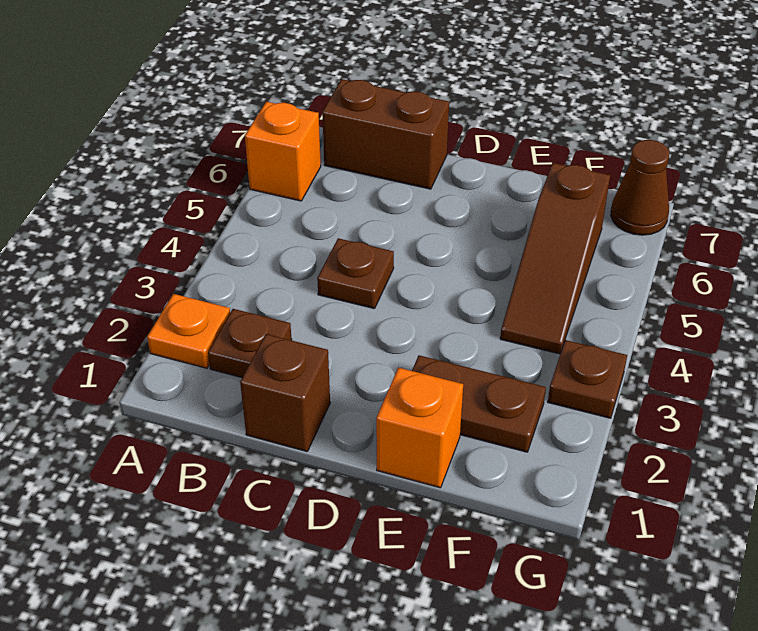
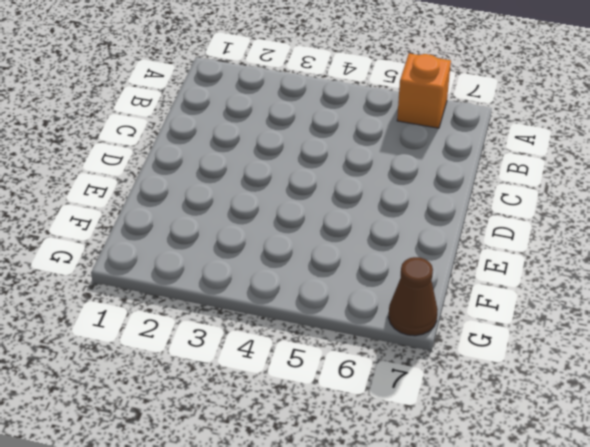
none -> orange plate A2 level 1
none -> brown plate B2 level 1

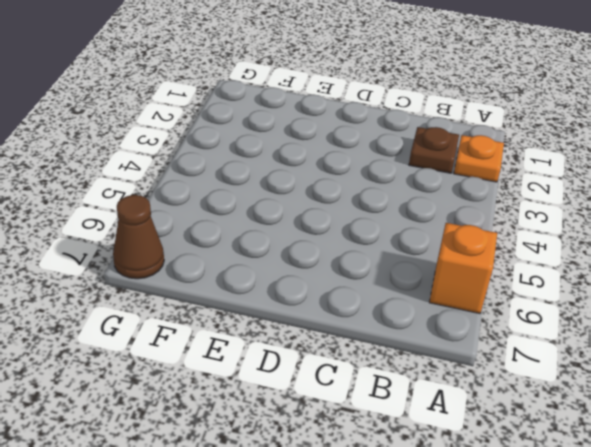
none -> brown brick B7:C7 level 1
none -> brown brick C1 level 1

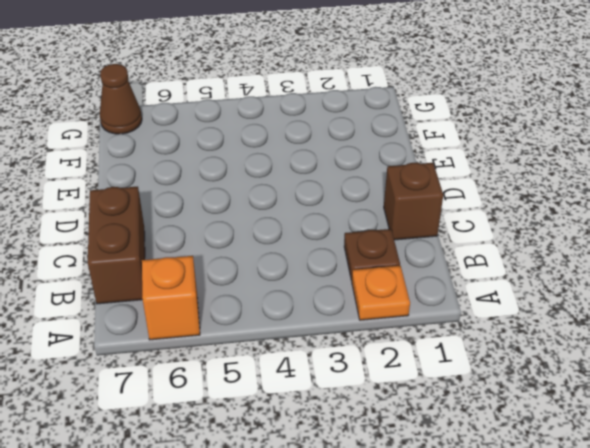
none -> brown plate C4 level 1
none -> orange brick E1 level 1

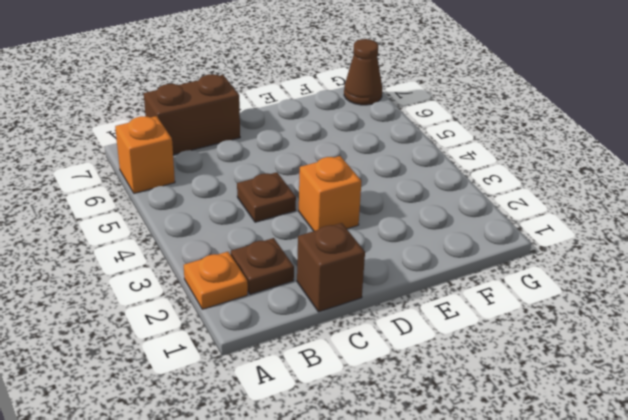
orange brick D3 level 1 -> orange brick E1 level 1
none -> brown plate E2:F2 level 1
none -> brown slope F4:F6 level 1 top 6

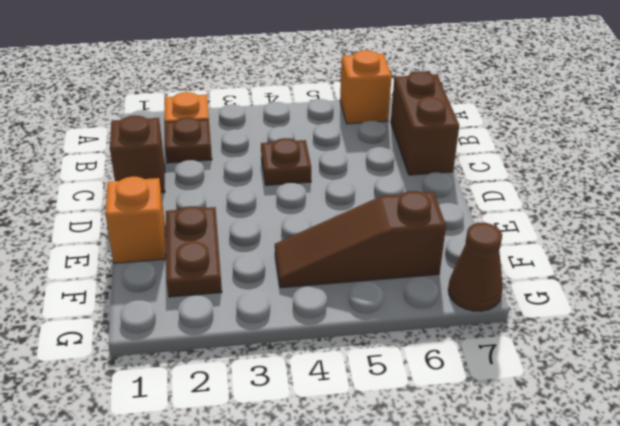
none -> brown plate G3 level 1

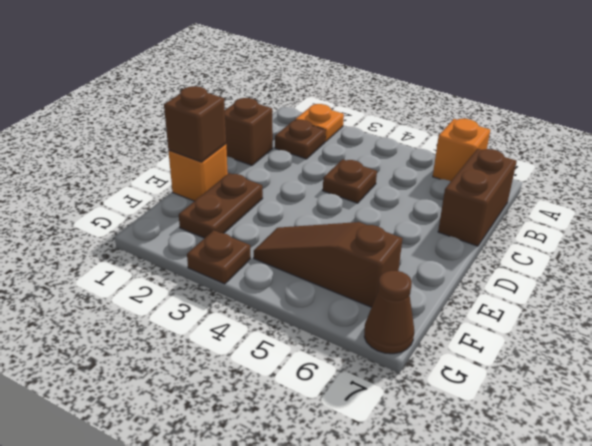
brown brick E1 level 2 -> none

